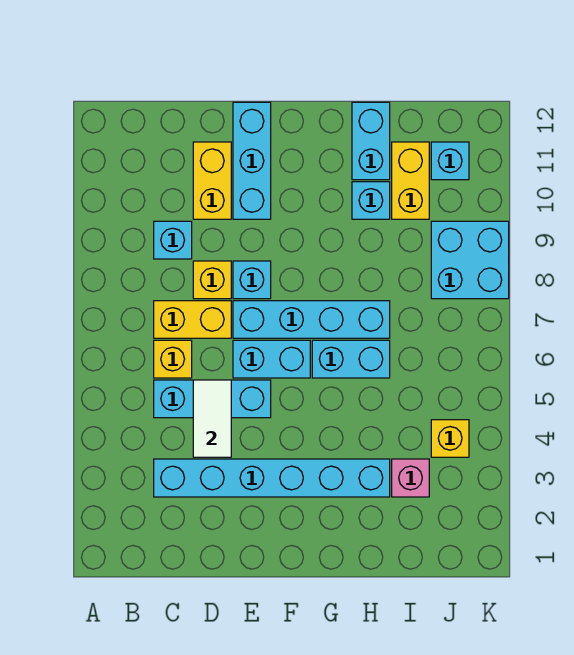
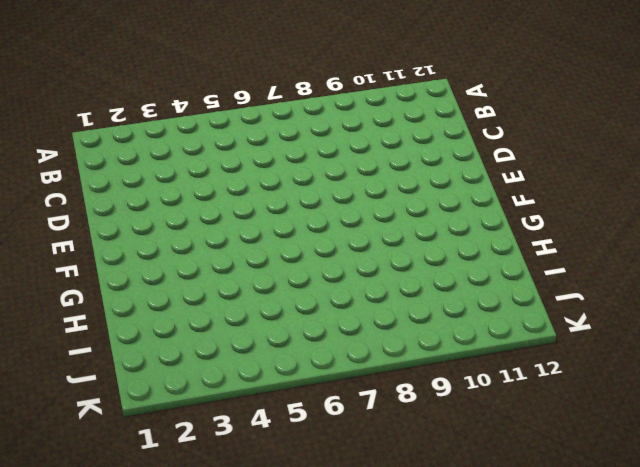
none -> cyan brick C3:H3 level 1
none -> cyan brick C5:E5 level 1
none -> yellow brick C6 level 1

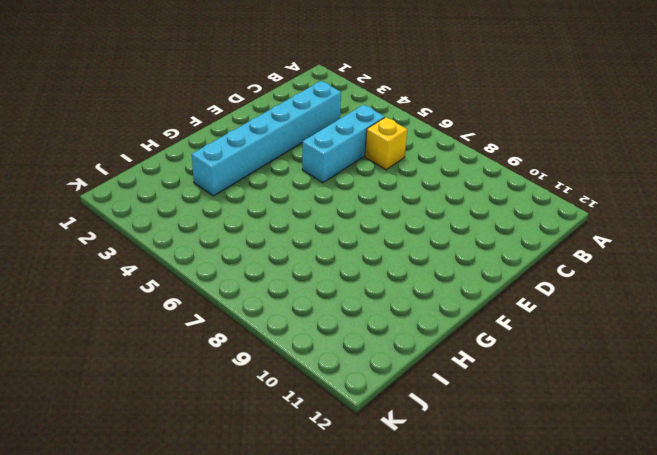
none -> yellow brick C7:D7 level 1
none -> cyan brick C9 level 1
none -> yellow brick D8 level 1

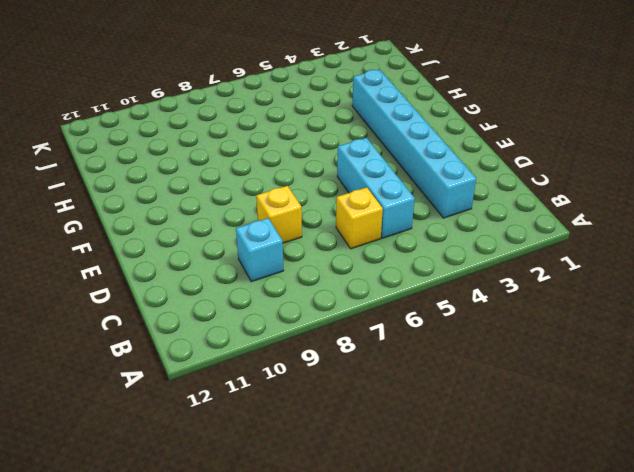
none -> yellow brick C7:D7 level 1
none -> yellow brick D10:D11 level 1
none -> cyan brick E6:F6 level 1

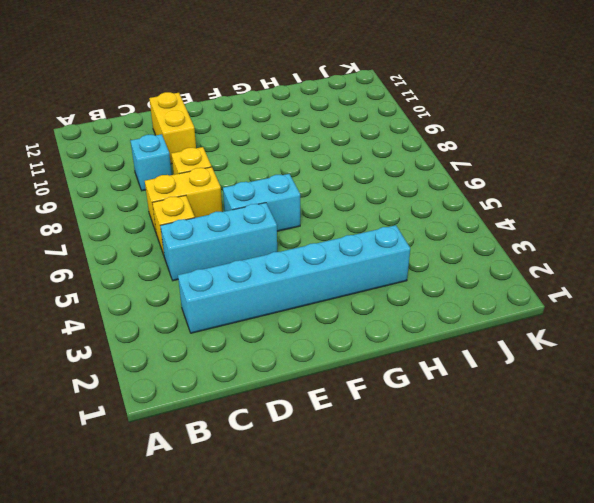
none -> cyan brick E7:H7 level 1
none -> cyan brick E8 level 1
none -> cyan brick E10:E12 level 1

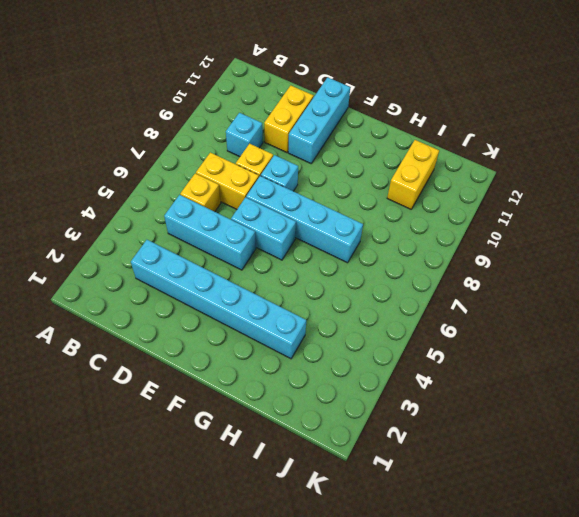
none -> cyan brick G6:H6 level 1
none -> cyan brick H10 level 1
none -> cyan brick H11:H12 level 1

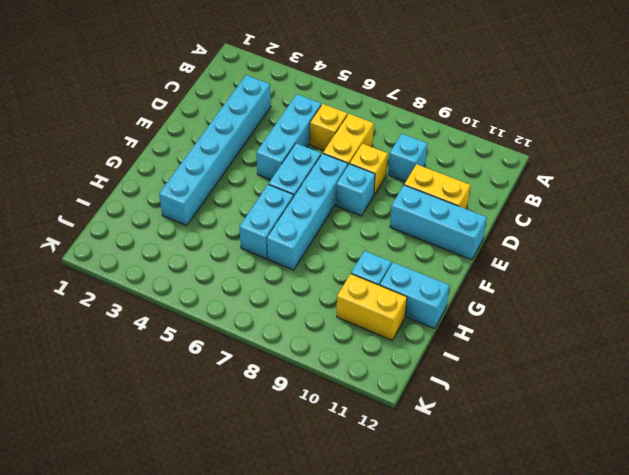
none -> pink brick I3 level 1
none -> yellow brick J4 level 1
none -> cyan brick J8:K9 level 1

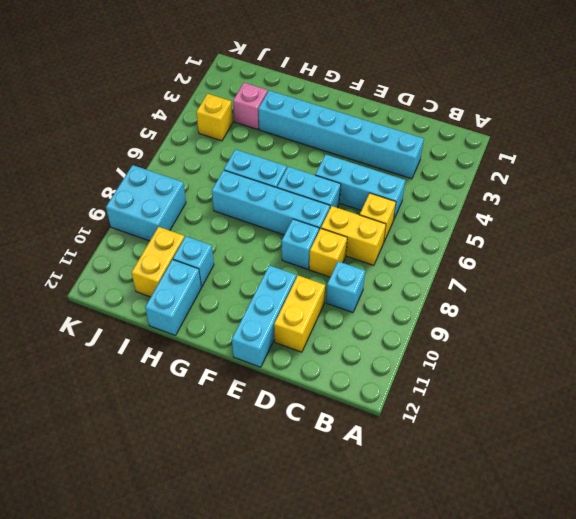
none -> cyan brick J11 level 1
none -> white tile D4:D5 level 2

